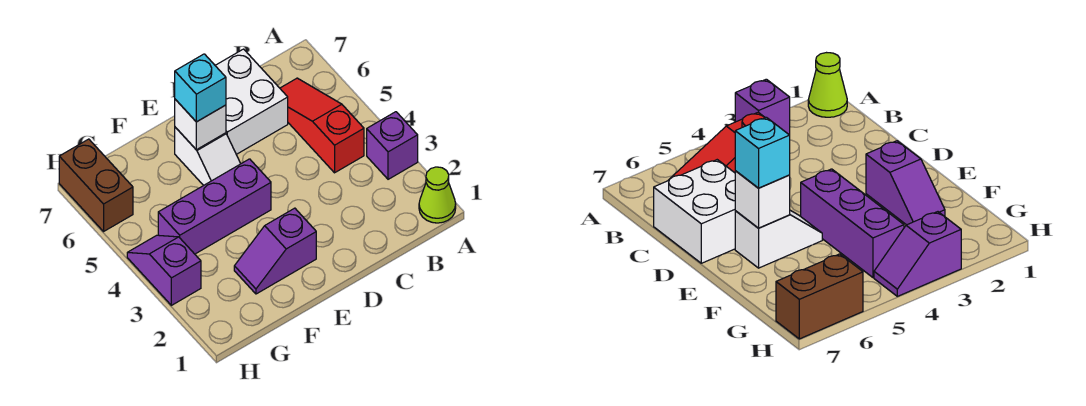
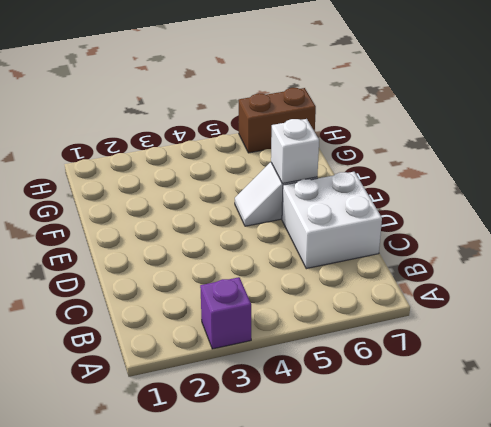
none -> lime cone A1 level 1
none -> red slope B4:B6 level 1 top 4

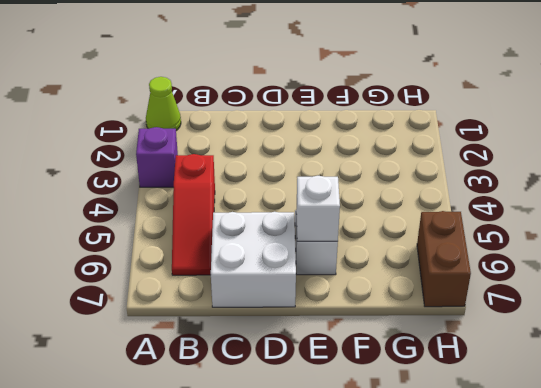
none -> purple slope E2:F2 level 1 top E
none -> purple brick E4:G4 level 1

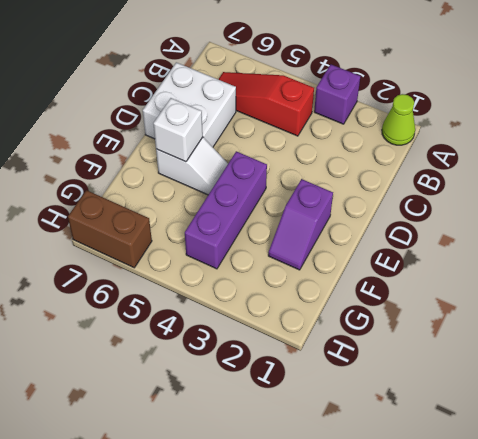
none -> purple slope H3:H4 level 1 top 3
none -> cyan brick E6 level 3

